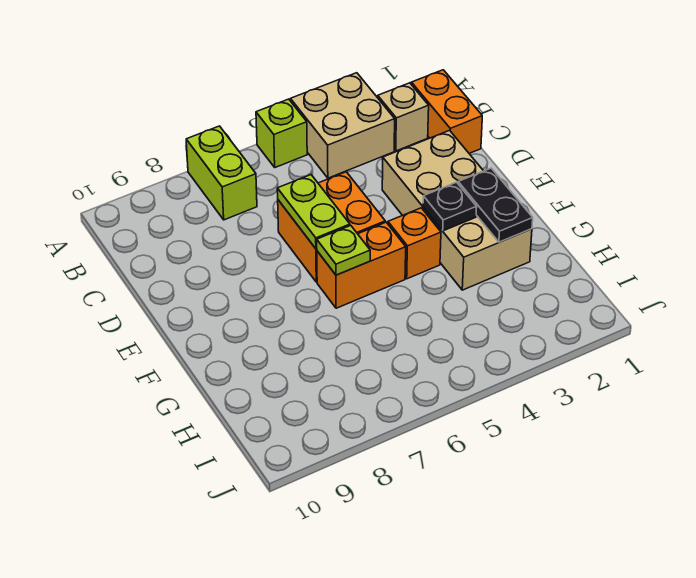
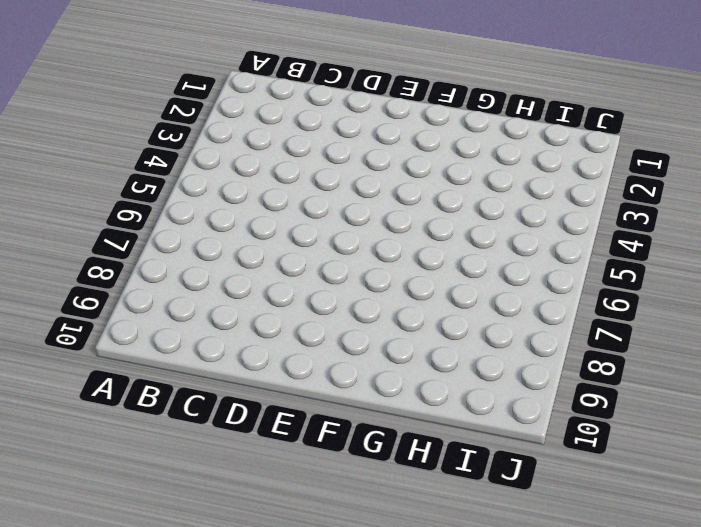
none -> tan brick A3:B4 level 1
none -> lime brick A5 level 1
none -> lime brick A7:B7 level 1

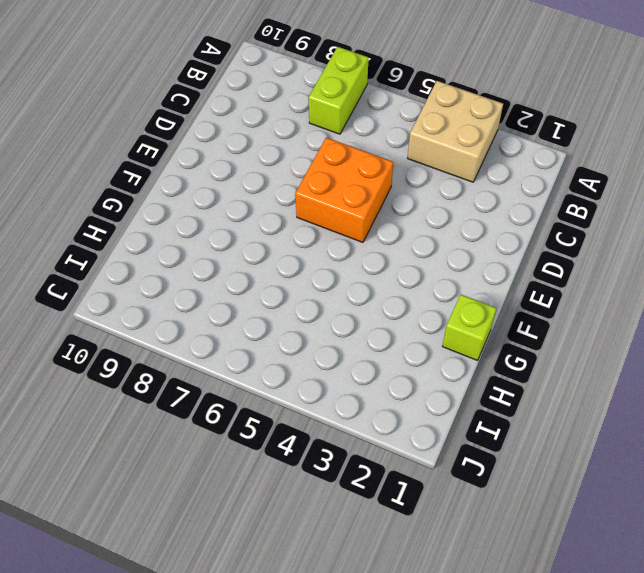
lime brick G1 level 1 -> lime brick A5 level 1
none -> orange brick B1:C1 level 1
none -> tan brick B2 level 1
none -> tan brick D2:G3 level 1

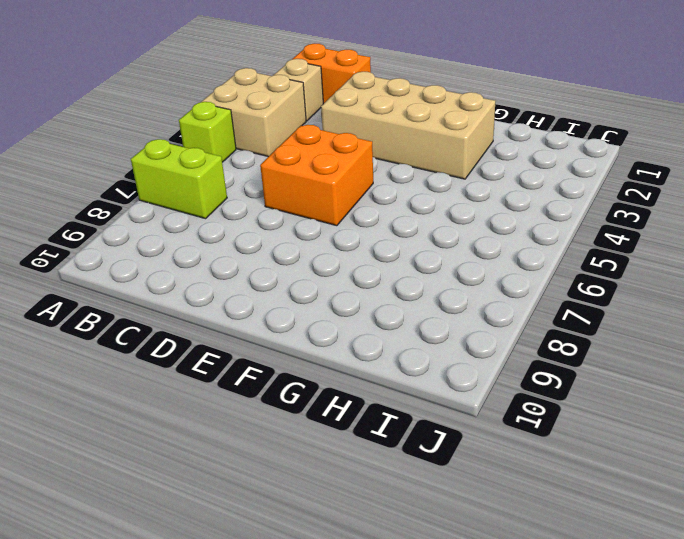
none -> orange brick F4 level 1
none -> orange brick F5:F6 level 1
none -> lime plate D6:E6 level 2

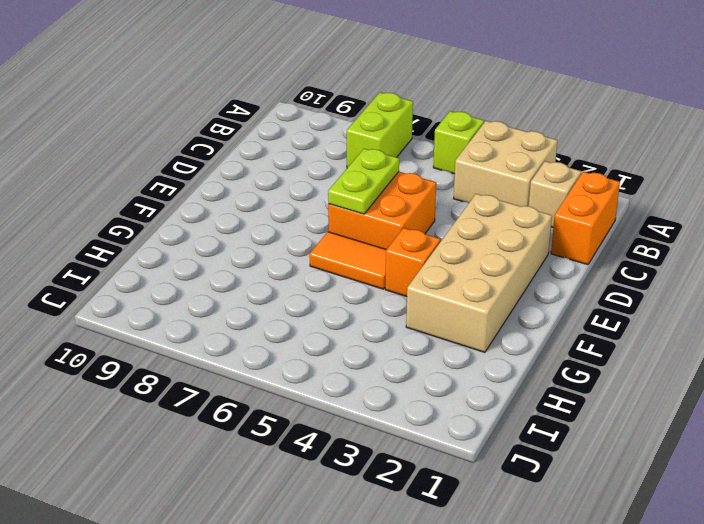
orange tile F5:F6 level 1 -> orange brick F5:F6 level 1
none -> black plate F2:G2 level 2
none -> black plate F3 level 2
none -> lime plate F6 level 2

